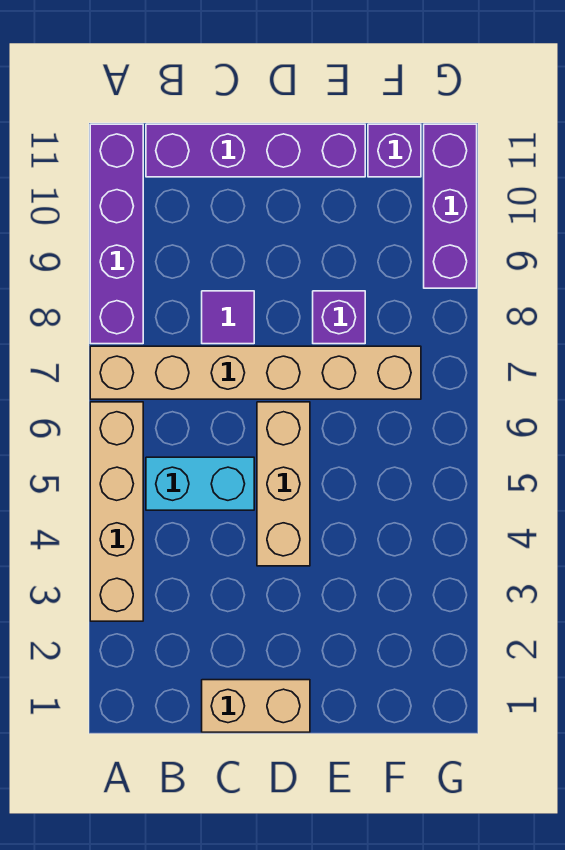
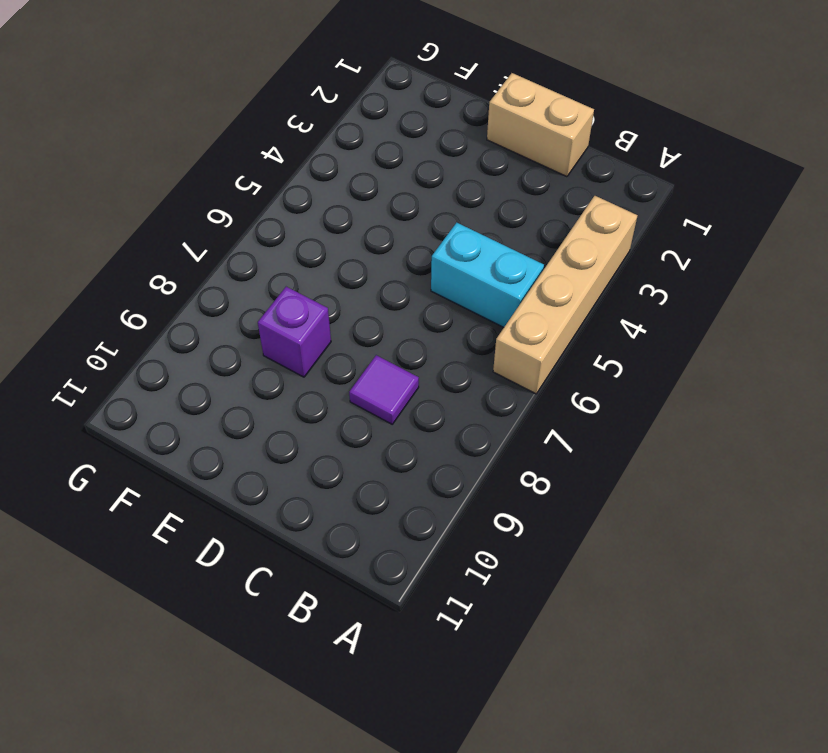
none -> tan brick A7:F7 level 1
none -> purple brick A8:A11 level 1

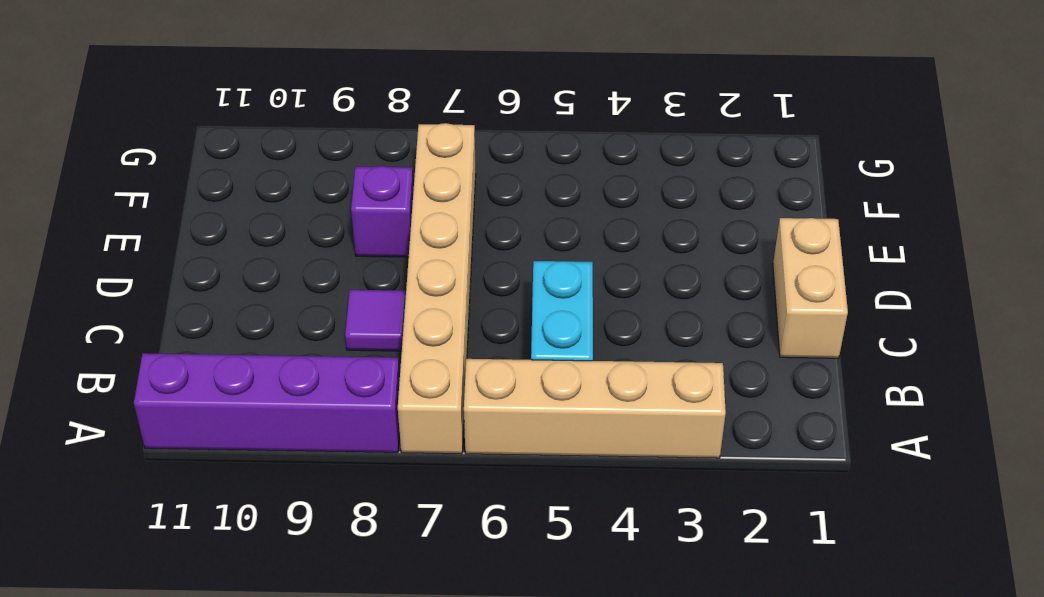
none -> purple brick B11:E11 level 1
none -> tan brick D4:D6 level 1

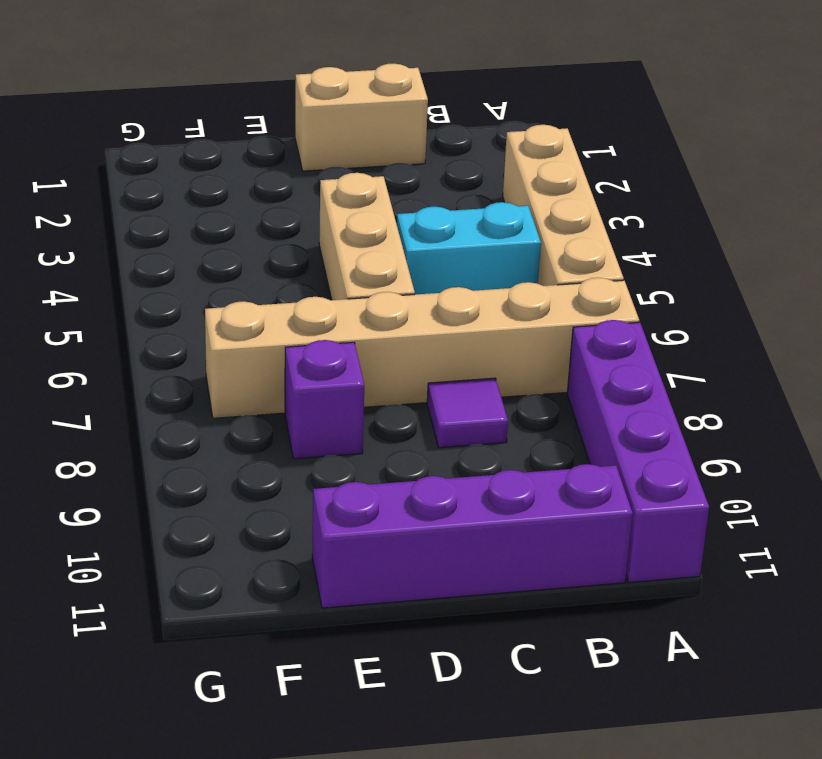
none -> purple brick F11 level 1
none -> purple brick G9:G11 level 1

